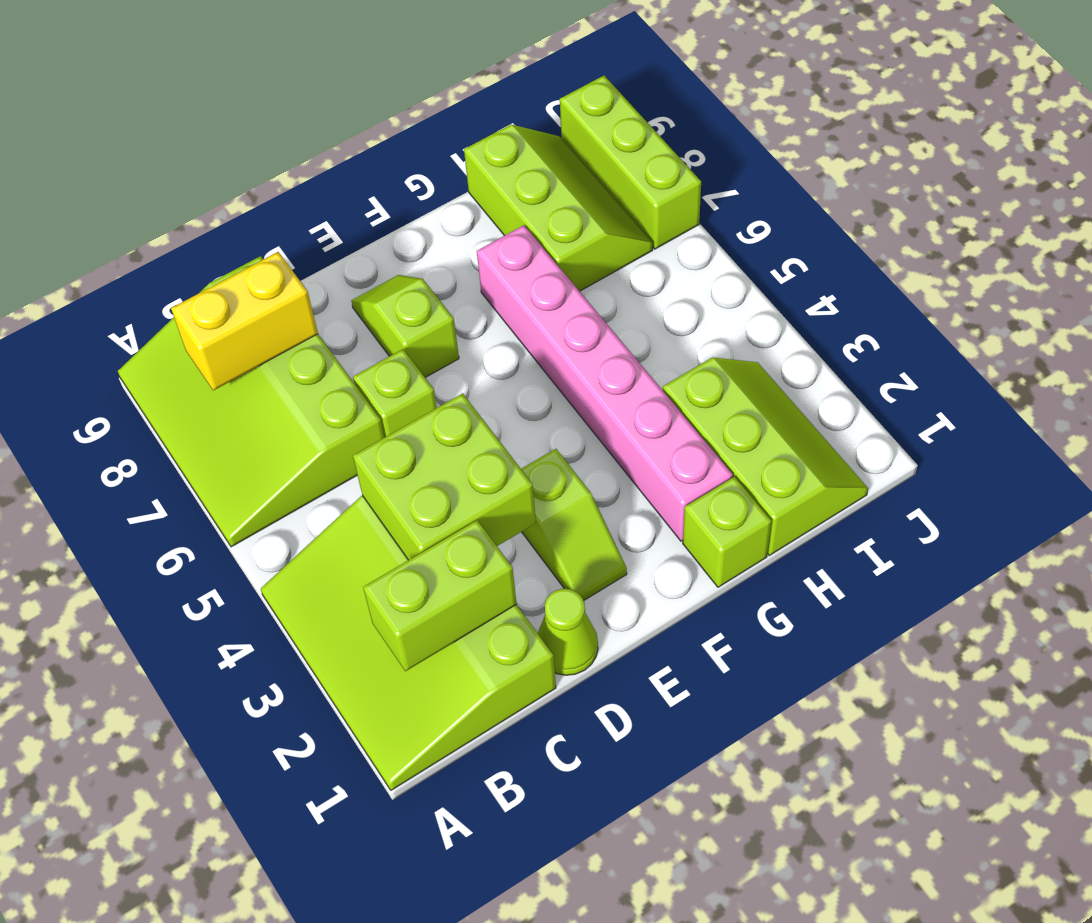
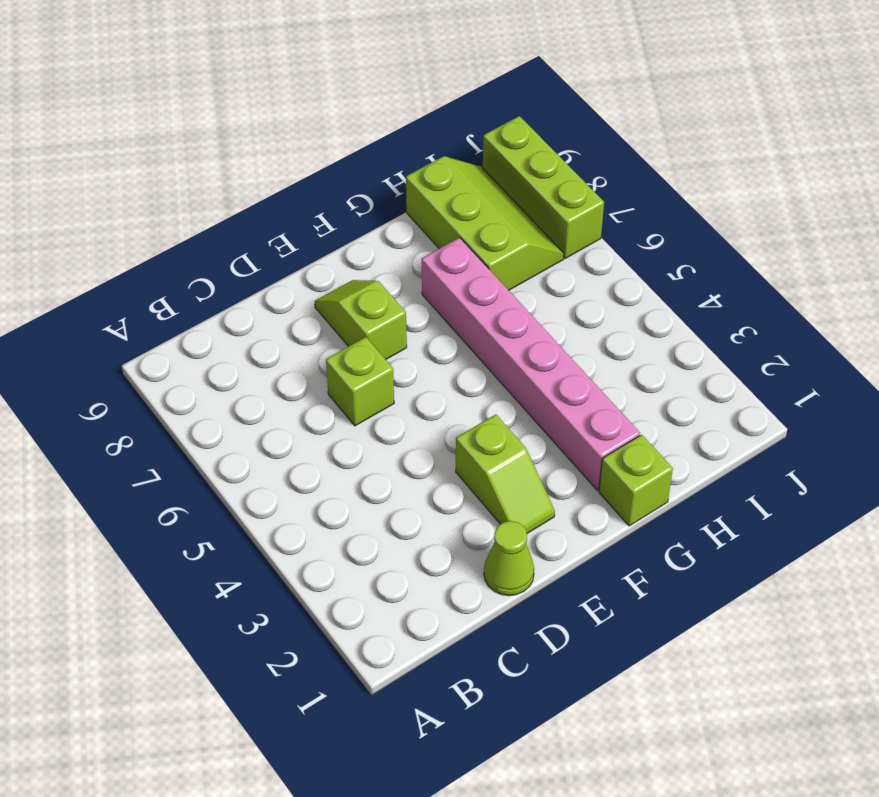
none -> lime slope A1:C4 level 1 top C
none -> lime slope A6:C9 level 1 top C
none -> lime slope H1:I3 level 1 top H

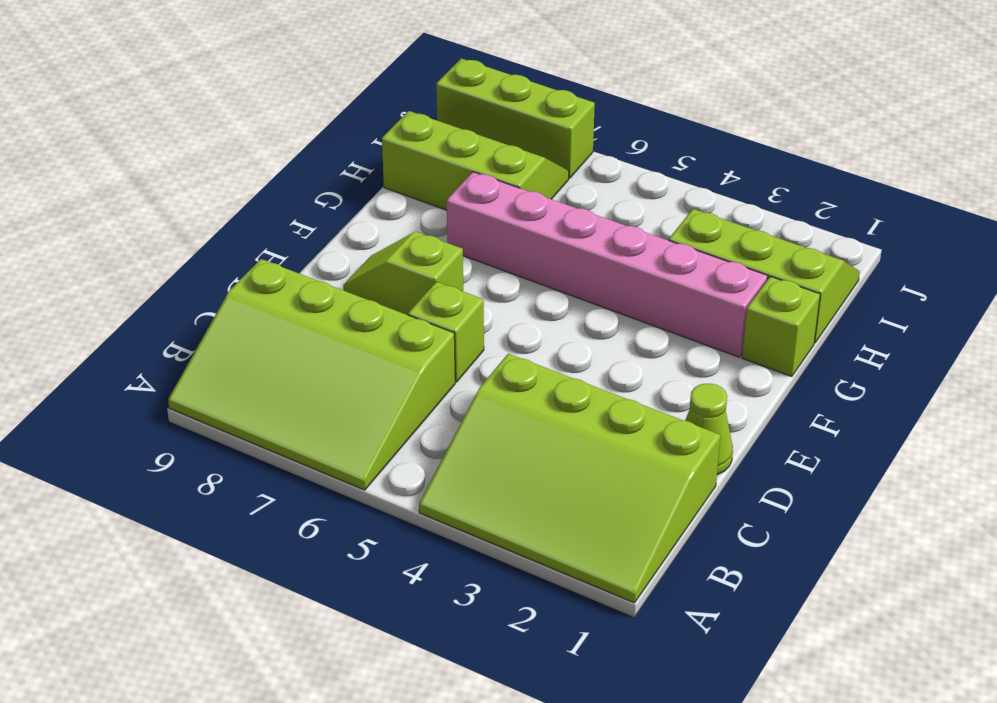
none -> lime slope E2:E3 level 1 top 3
none -> lime brick B2:C2 level 2
none -> yellow brick B8:C8 level 2

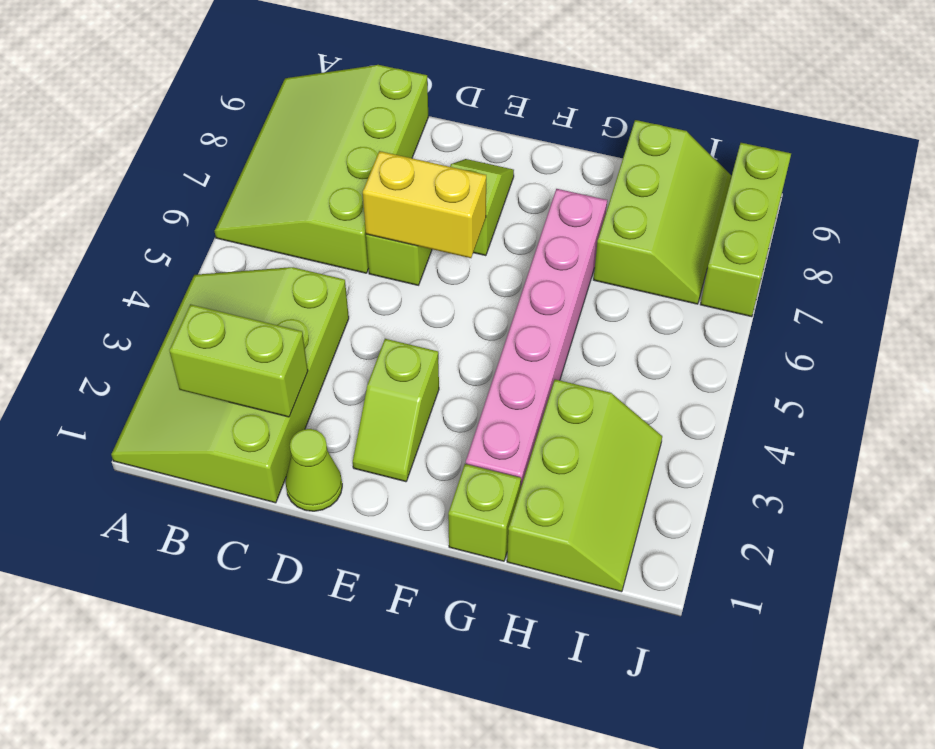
yellow brick D6:E6 level 2 -> yellow brick B8:C8 level 2
none -> lime brick C3:D4 level 2

